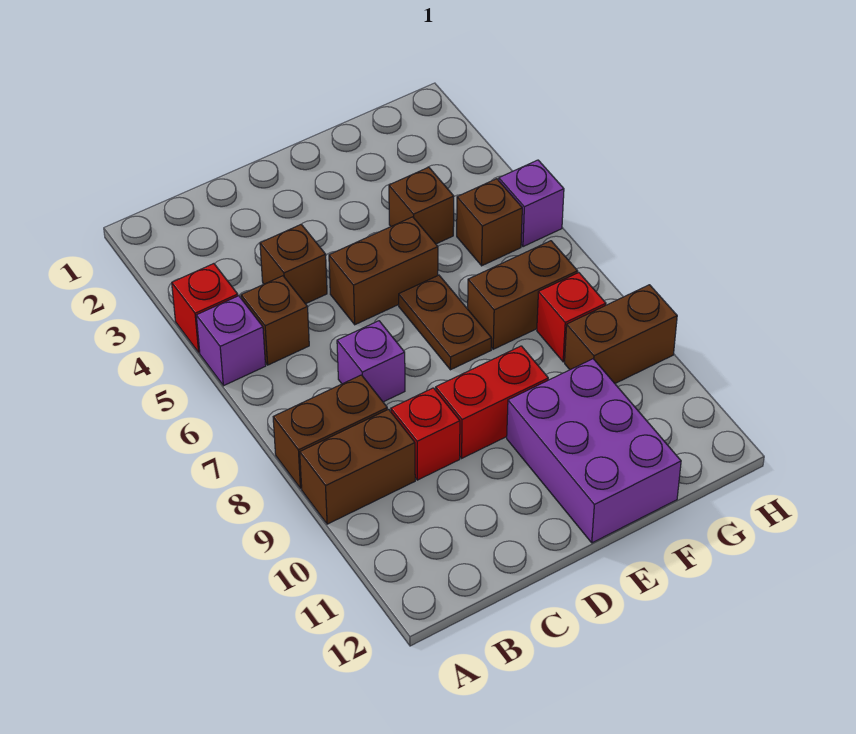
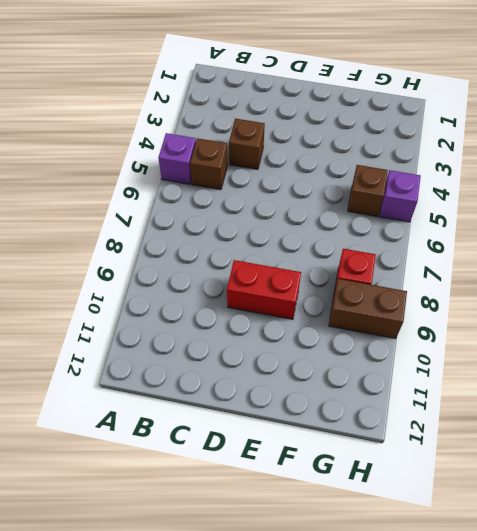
none -> red brick A4 level 1
none -> brown brick A8:B8 level 1
none -> brown brick A9:B9 level 1

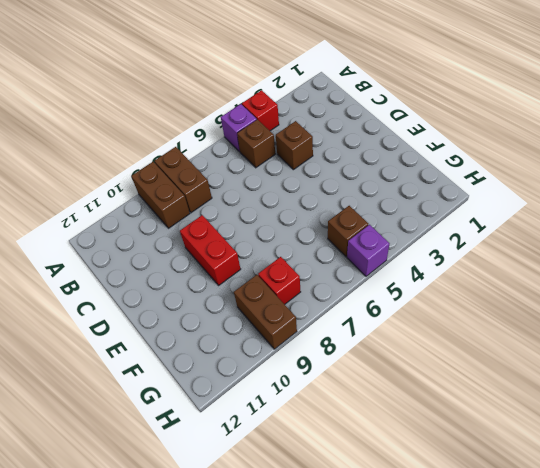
none -> purple brick C7 level 1
none -> red brick C9 level 1
none -> brown brick D5:E5 level 1

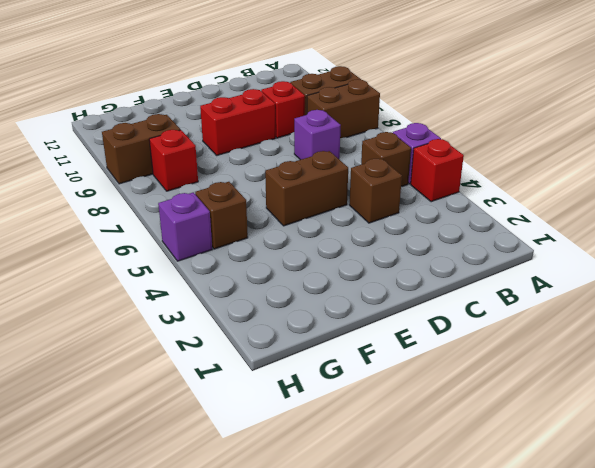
none -> brown plate E6:E7 level 1
none -> purple brick E10:F12 level 1
none -> brown brick F4 level 1

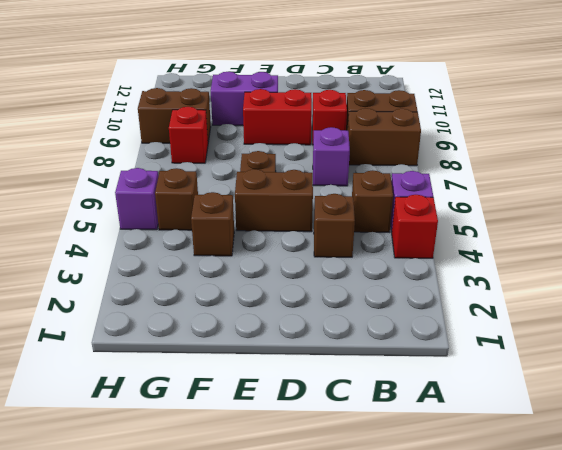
purple brick E10:F10 level 1 -> purple brick E10:F12 level 1
none -> brown brick F7:G7 level 1

